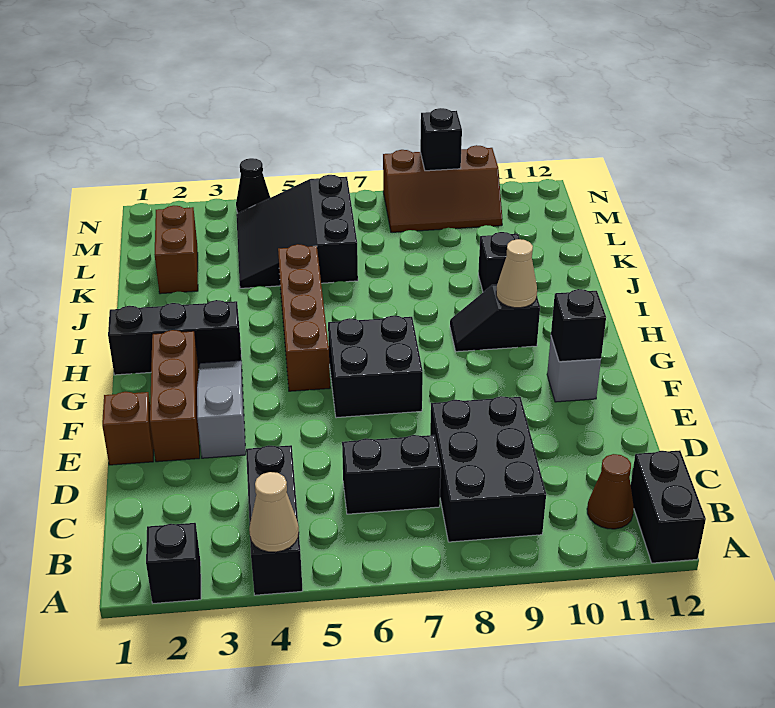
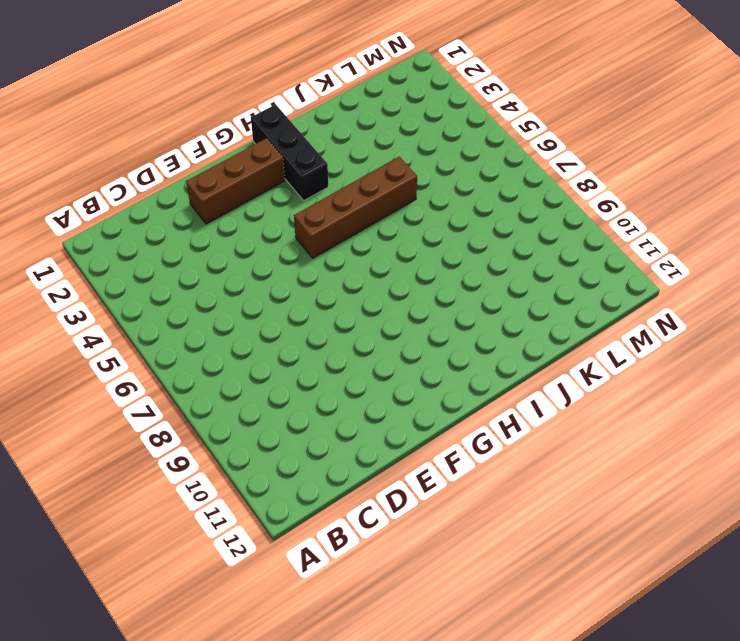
none -> black brick A2 level 1
none -> black brick A4:C4 level 1
none -> black brick A12:B12 level 1

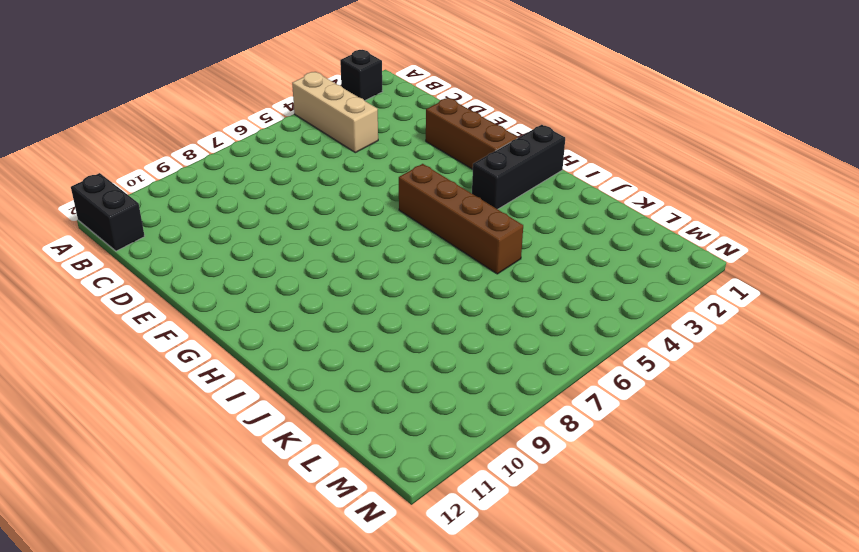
tan brick A4:C4 level 1 -> black brick A4:C4 level 1
none -> black brick B8:D9 level 1
none -> brown cone B11 level 1
none -> black brick C6:C7 level 1

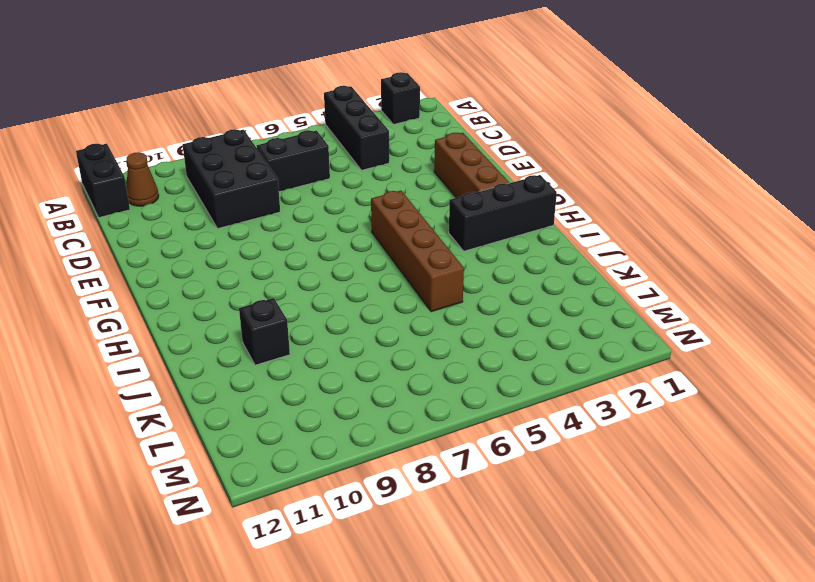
none -> brown brick E1 level 1
none -> grey slope E3:G3 level 1 top E
none -> black brick F6:G7 level 1

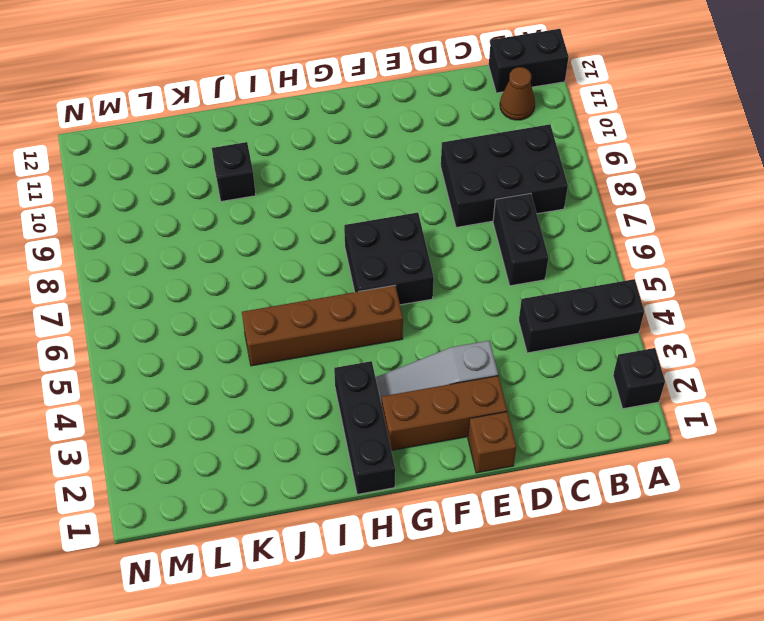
none -> grey brick F11 level 1
none -> black slope H9:H10 level 1 top 10
none -> brown brick K2:L2 level 1

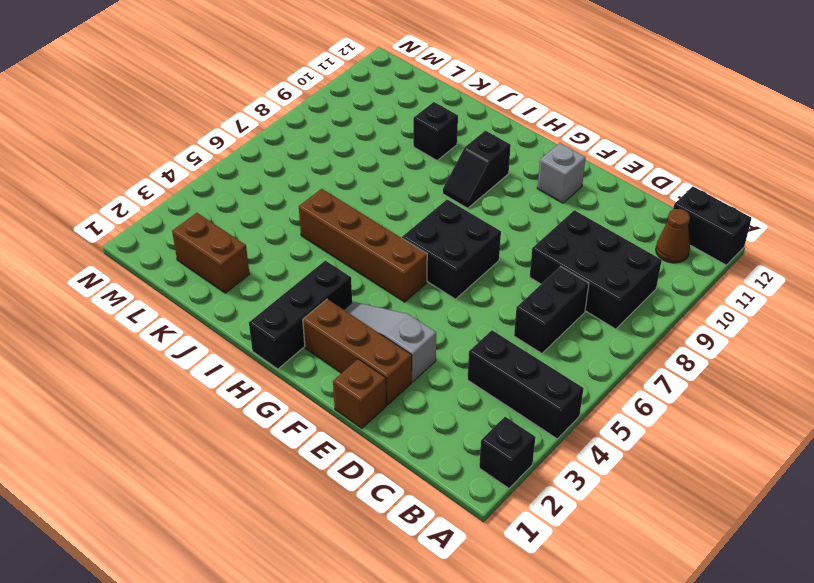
none -> black slope K4:M6 level 1 top 6
none -> brown slope M8:N10 level 1 top N
none -> black cone N4 level 1

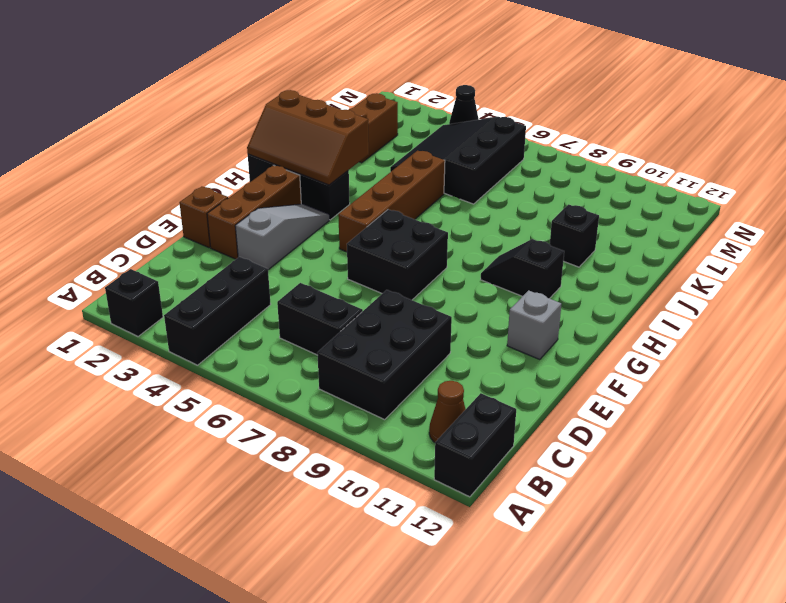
brown slope H1:I3 level 2 top I -> brown slope M8:N10 level 1 top N
none -> tan cone A4 level 2
none -> black brick F11 level 2
none -> tan cone H10 level 2

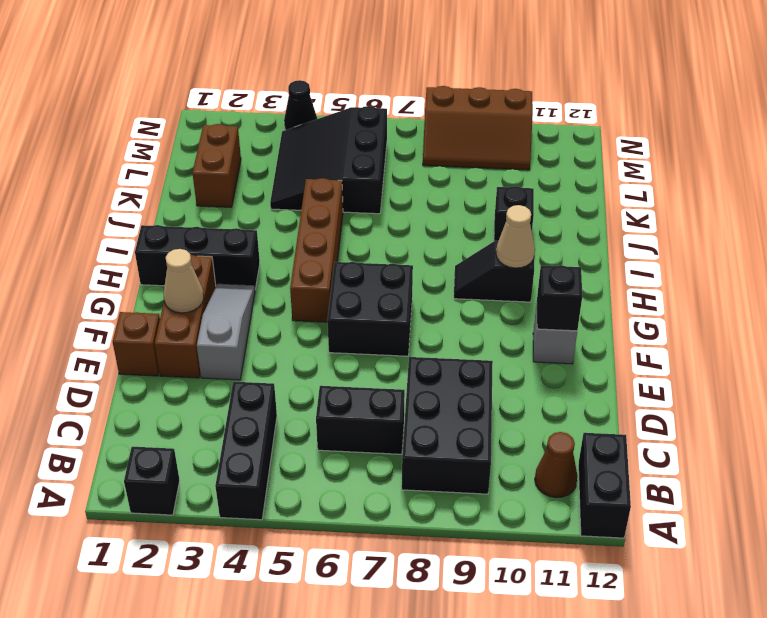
tan cone F2 level 2 -> tan cone A4 level 2
none -> black brick N9 level 2

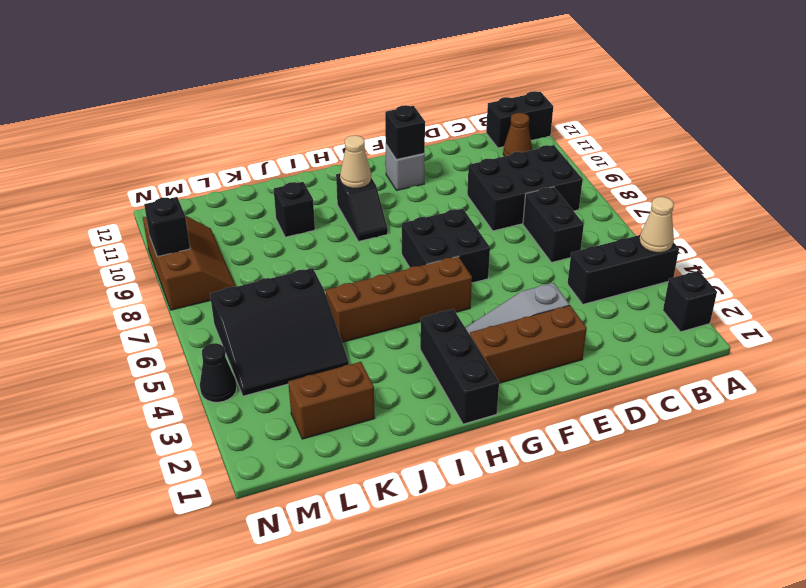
none -> brown brick E1 level 1

